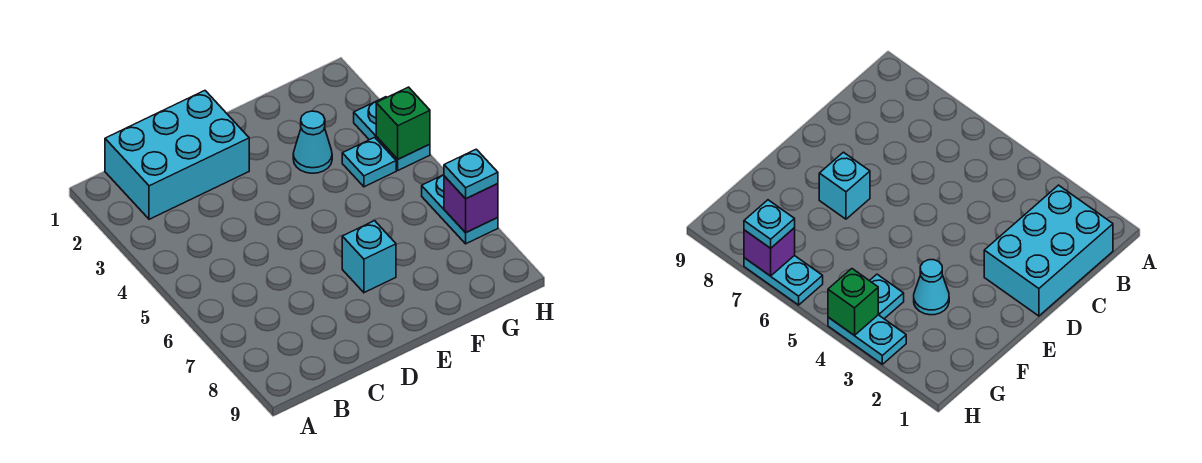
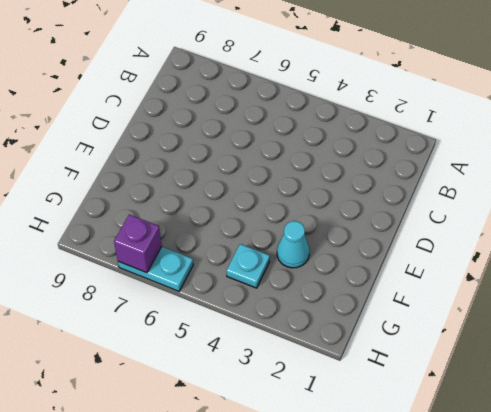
none -> cyan brick B1:D2 level 1
none -> cyan brick E7 level 1

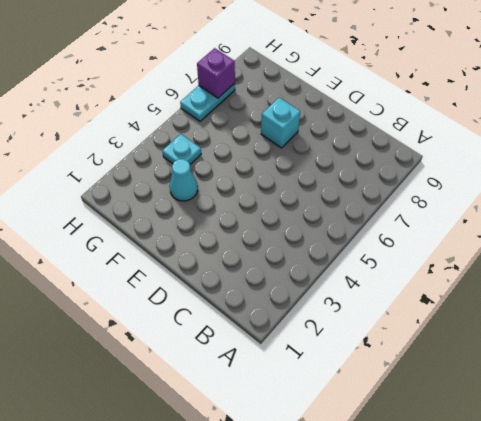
none -> cyan brick B1:D2 level 1
none -> cyan plate H3:H4 level 1

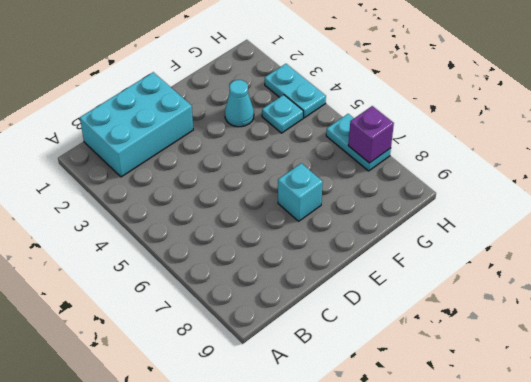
none -> green brick H4 level 2
none -> cyan plate H7 level 3

